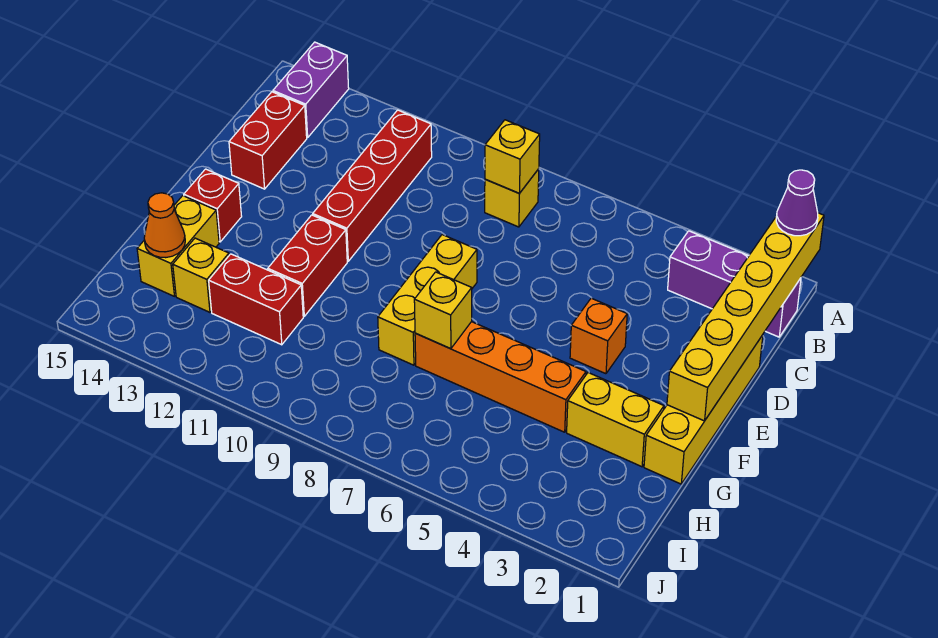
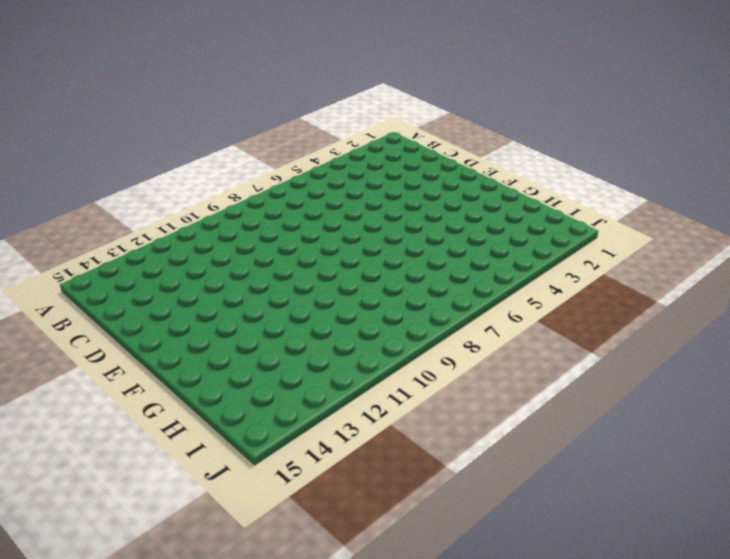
none -> purple brick A14:B14 level 1
none -> purple brick B1:B3 level 1
none -> yellow brick B8 level 1

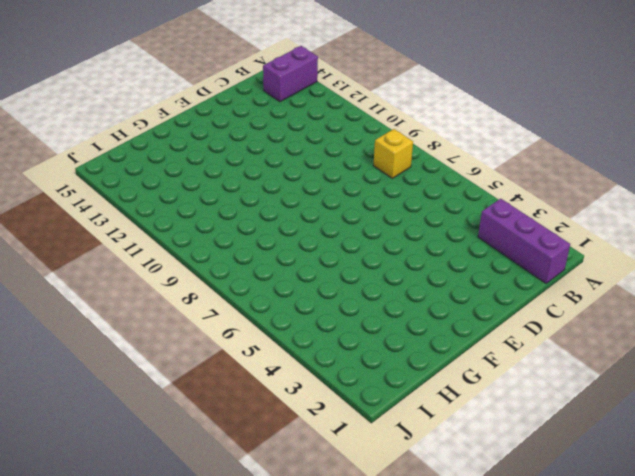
none -> red brick B11:E11 level 1
none -> red brick C14:D14 level 1
none -> yellow brick D1:G1 level 1

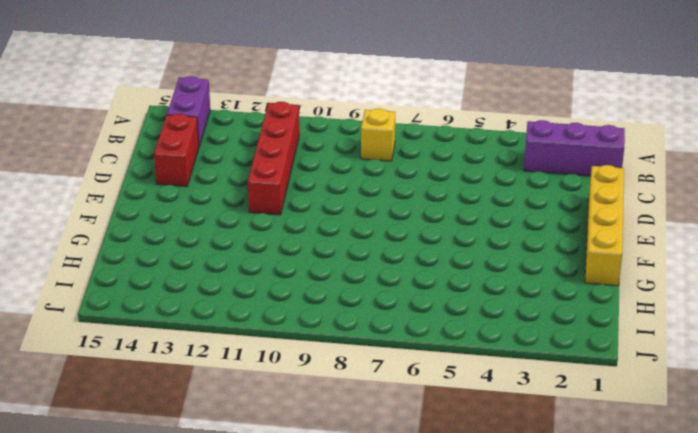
none -> orange brick E4 level 1
none -> yellow brick E8:G8 level 1
none -> red brick F11:G11 level 1

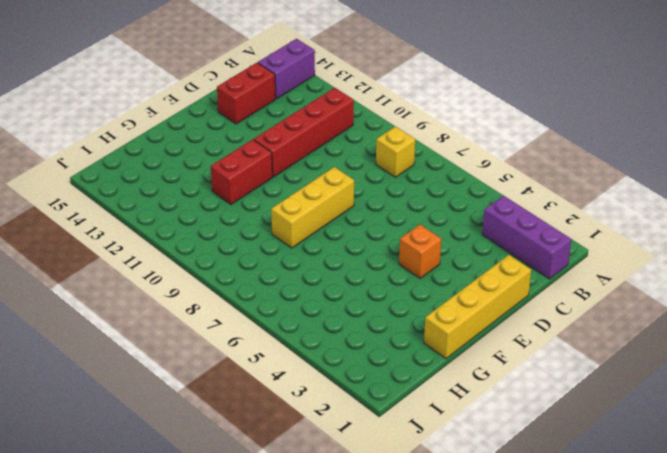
none -> red brick F14 level 1
none -> yellow brick G2:G3 level 1
none -> orange brick G4:G7 level 1

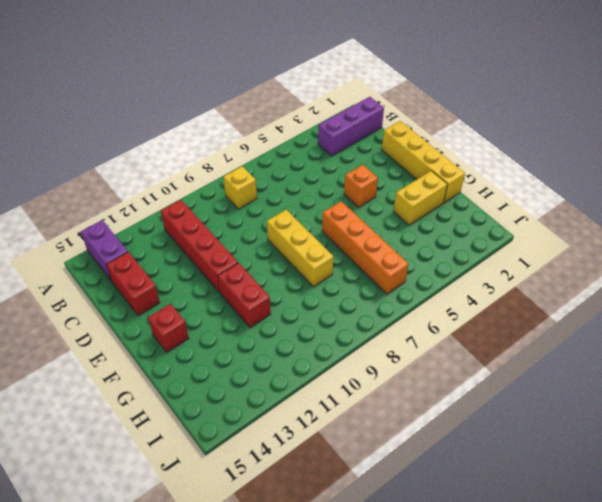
orange brick F6:I6 level 1 -> orange brick G4:G7 level 1
none -> yellow brick G14:H14 level 1
none -> red brick H11:H12 level 1
none -> yellow brick H13 level 1

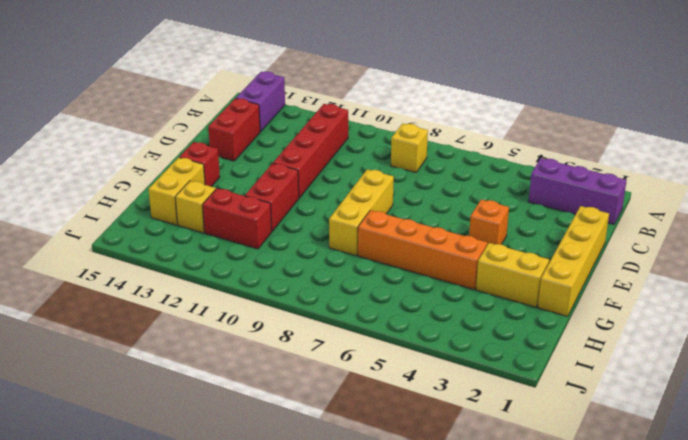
none -> yellow brick A1:F1 level 2
none -> yellow brick B8 level 2
none -> yellow brick G7 level 2

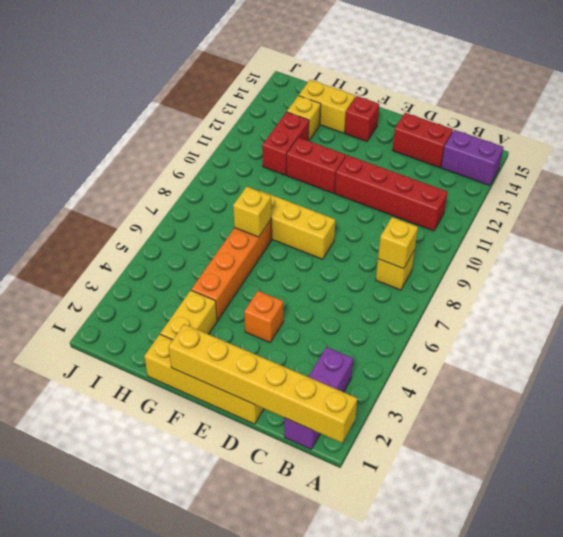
none -> orange cone H14 level 2
none -> purple cone A1 level 3

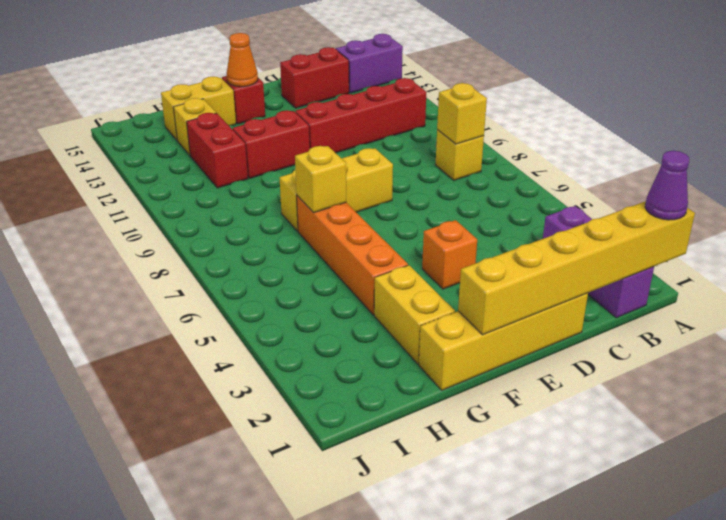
orange cone F14 level 2 -> orange cone H14 level 2

